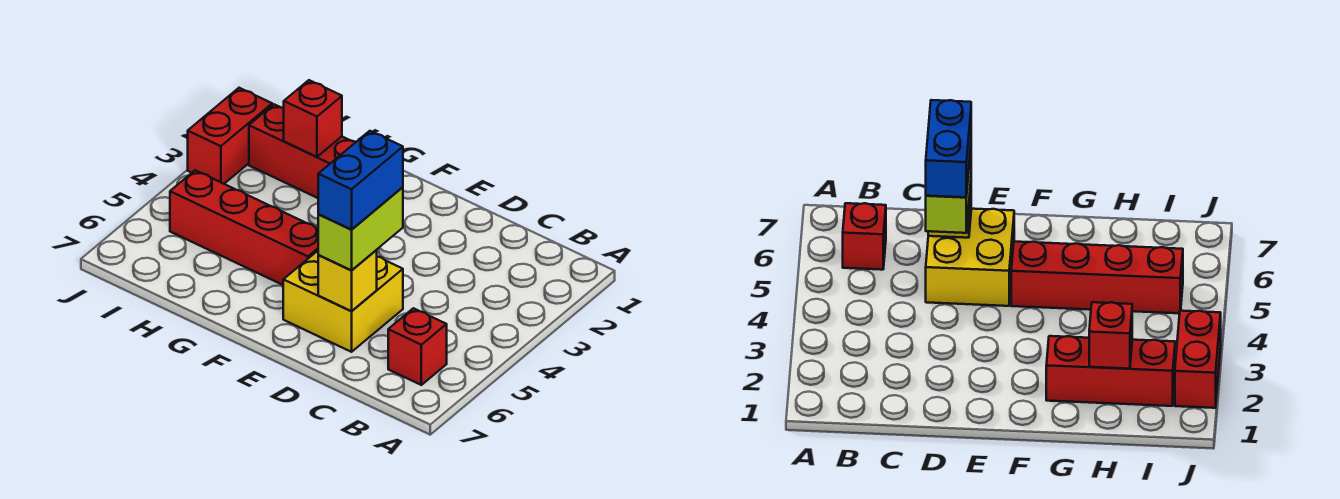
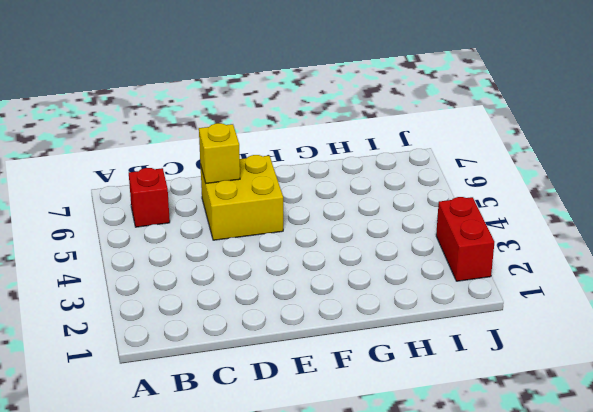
none -> red brick F5:I5 level 1
none -> red brick G2:I2 level 1

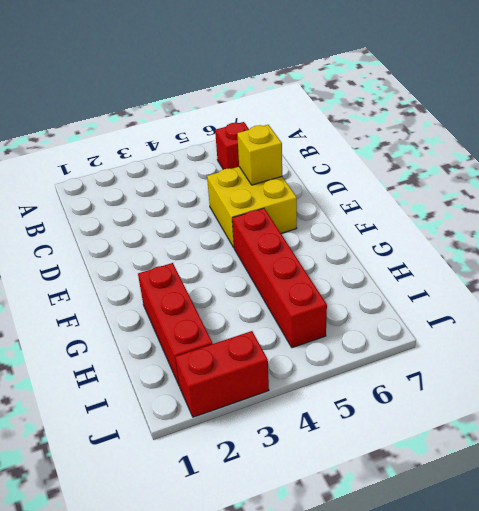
none -> red brick H2 level 2
none -> lime brick D5:D6 level 3

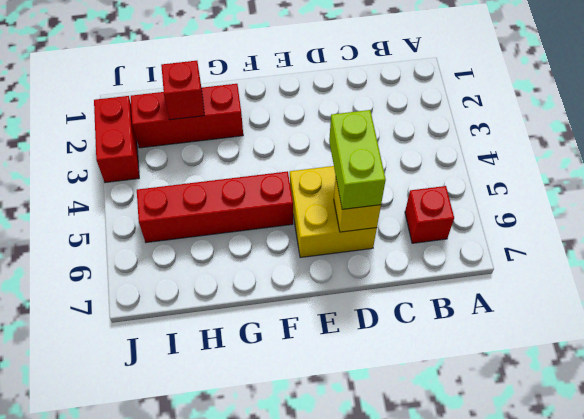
none -> blue brick D5:D6 level 4

